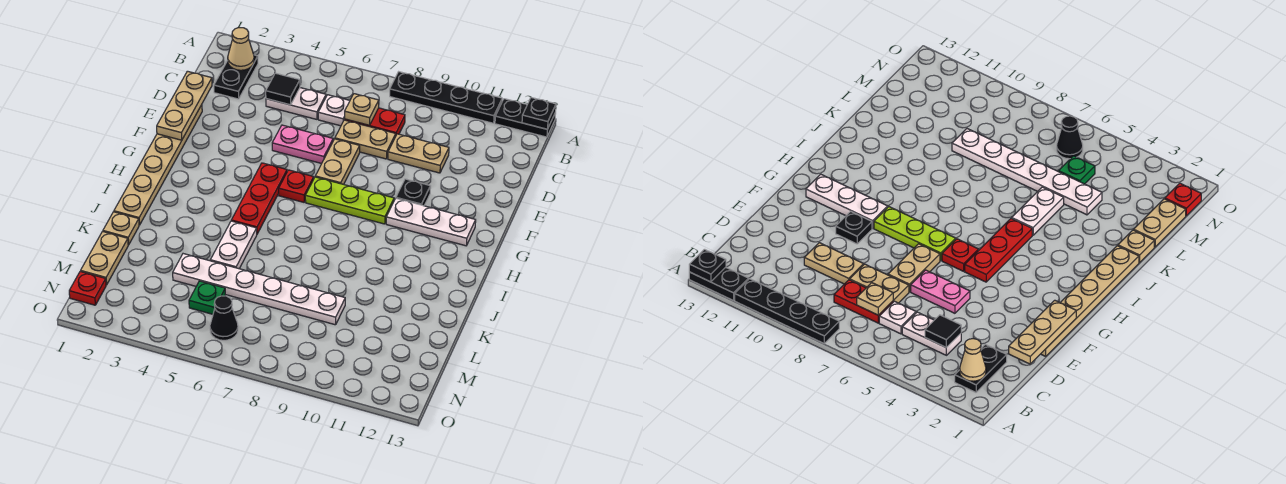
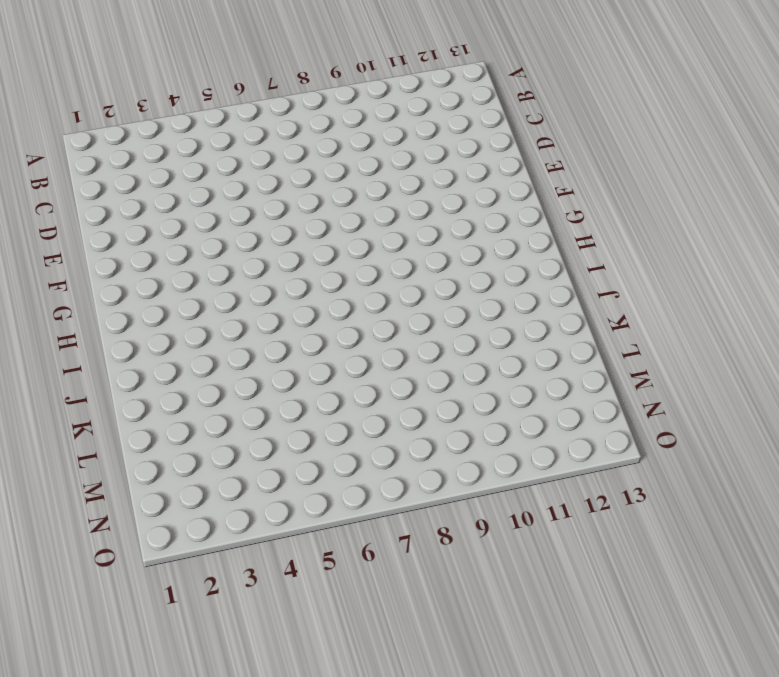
none -> black plate A8:A11 level 1
none -> black plate A12:A13 level 1
none -> black plate B2:C2 level 1

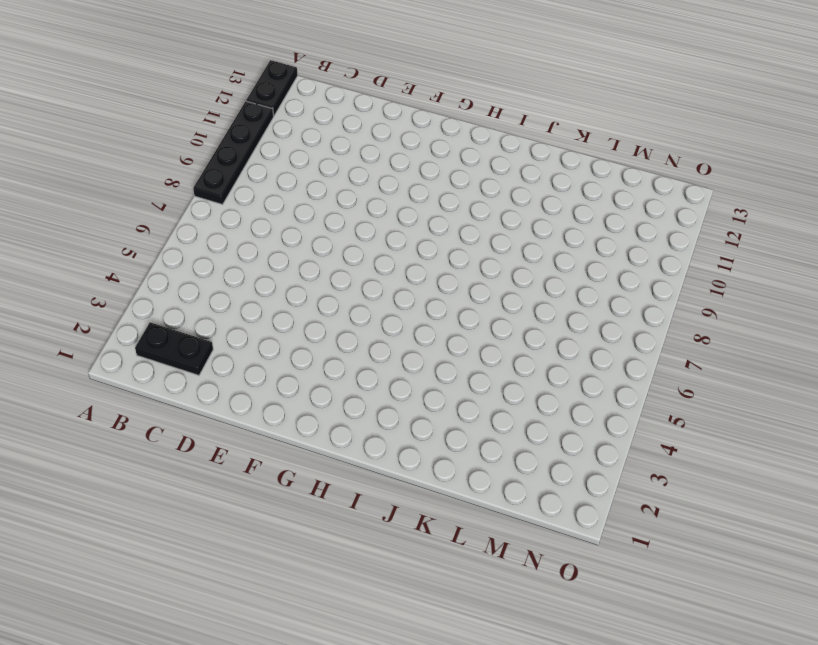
none -> white plate C4:C5 level 1
none -> white plate C6 level 1
none -> red plate C7:C8 level 1

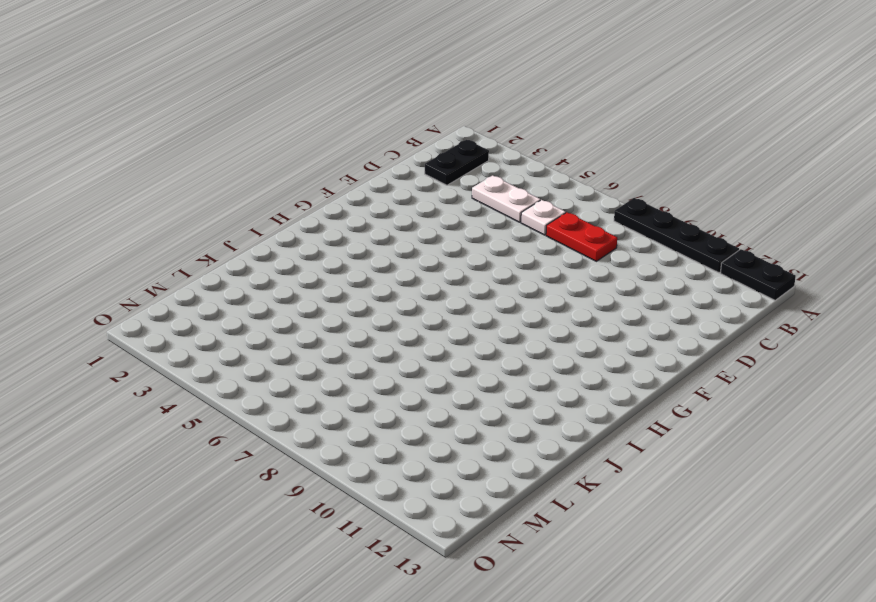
none -> tan plate D7:D8 level 1
none -> tan plate D9:D10 level 1
none -> tan plate E1:J1 level 1

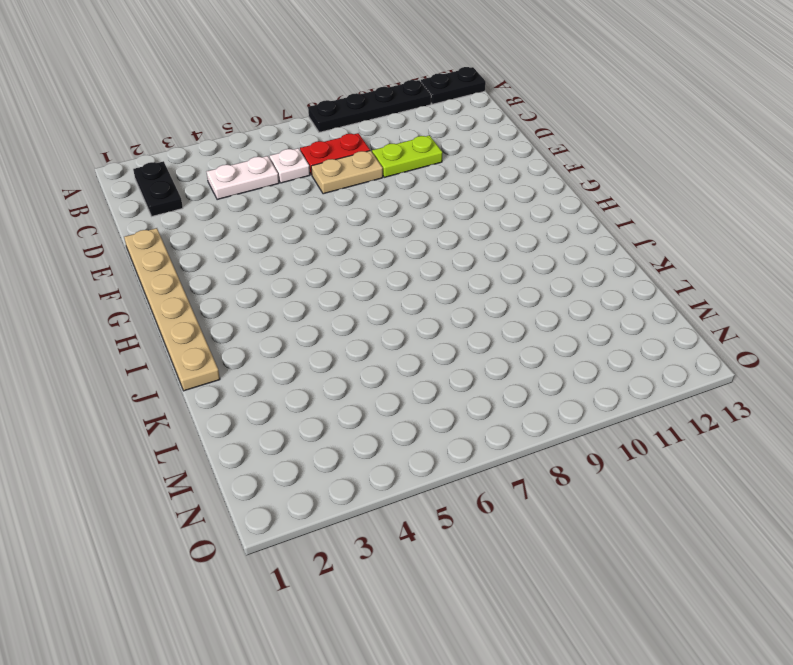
lime plate D9:D10 level 1 -> tan plate D9:D10 level 1
none -> pink plate E5:E6 level 1
none -> tan plate E7:F7 level 1
none -> black plate F10 level 1

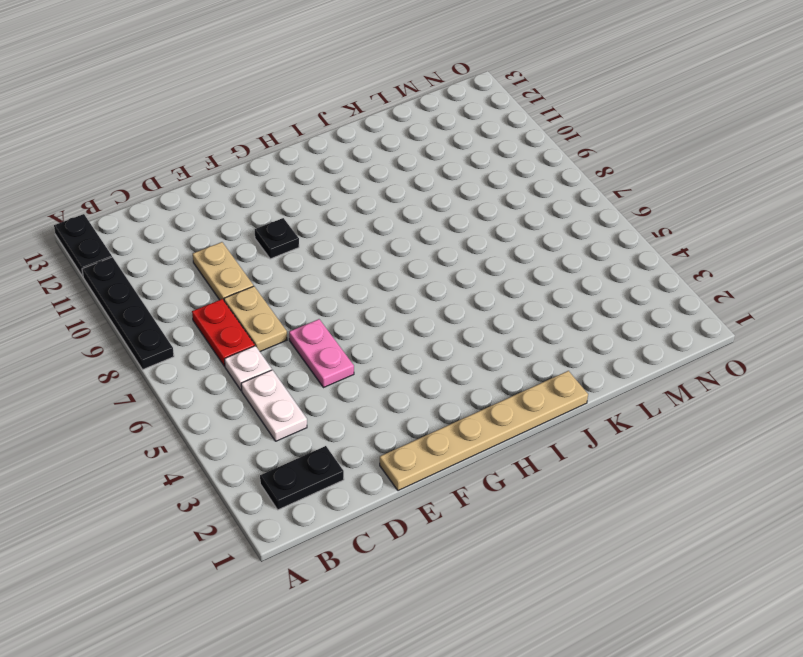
none -> tan plate E7:F7 level 1
none -> red plate G5:I5 level 1
none -> red plate G6 level 1

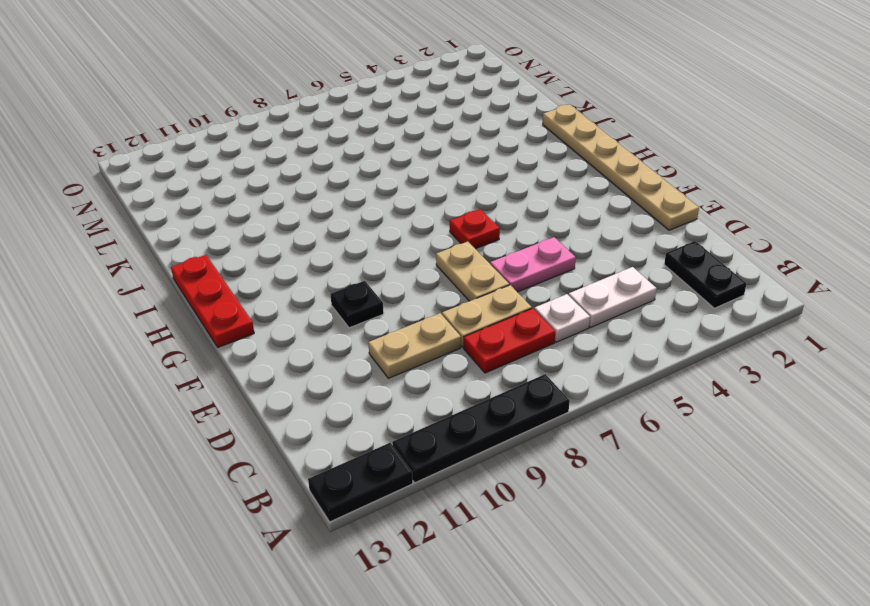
red plate G13:I13 level 1 -> red plate G5:I5 level 1
none -> lime plate G7:G9 level 1
none -> white plate G10:G12 level 1
none -> white plate J5:K5 level 1

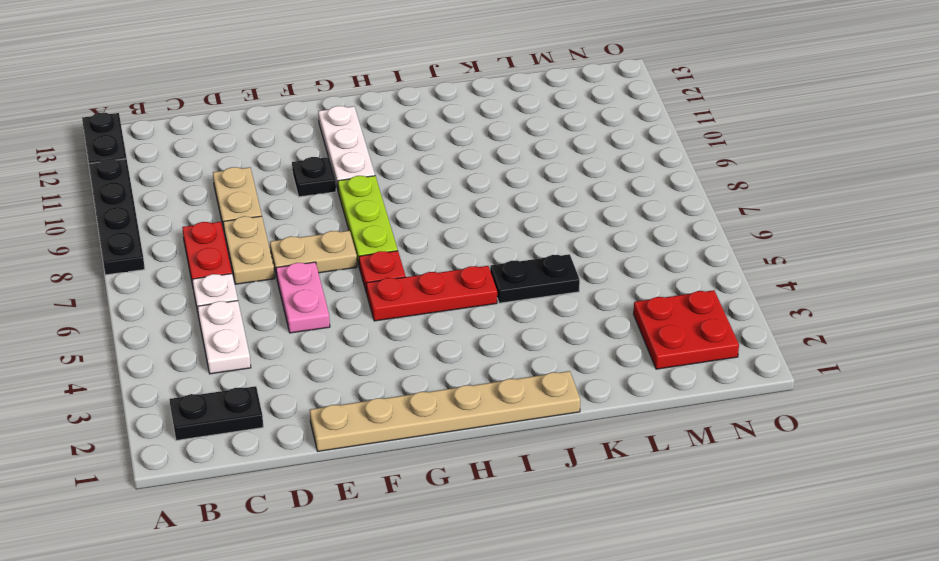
black plate J5:K5 level 1 -> white plate J5:K5 level 1
red plate M2:N3 level 1 -> none
none -> tan plate K1 level 1
none -> tan plate L1:M1 level 1
none -> white plate L4:L9 level 1

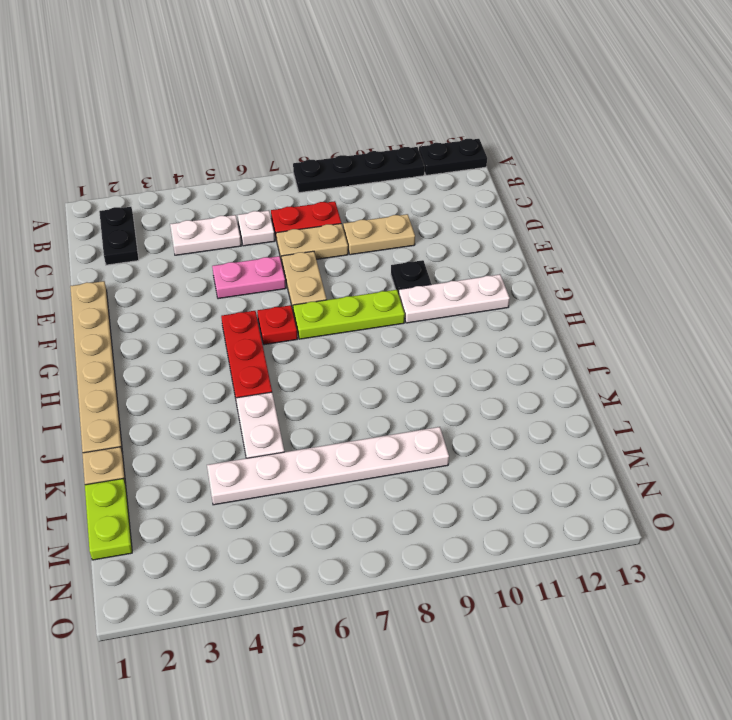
lime plate L1:M1 level 1 -> tan plate L1:M1 level 1
none -> green plate M5 level 1
none -> red plate N1 level 1
none -> black cone N6 level 1

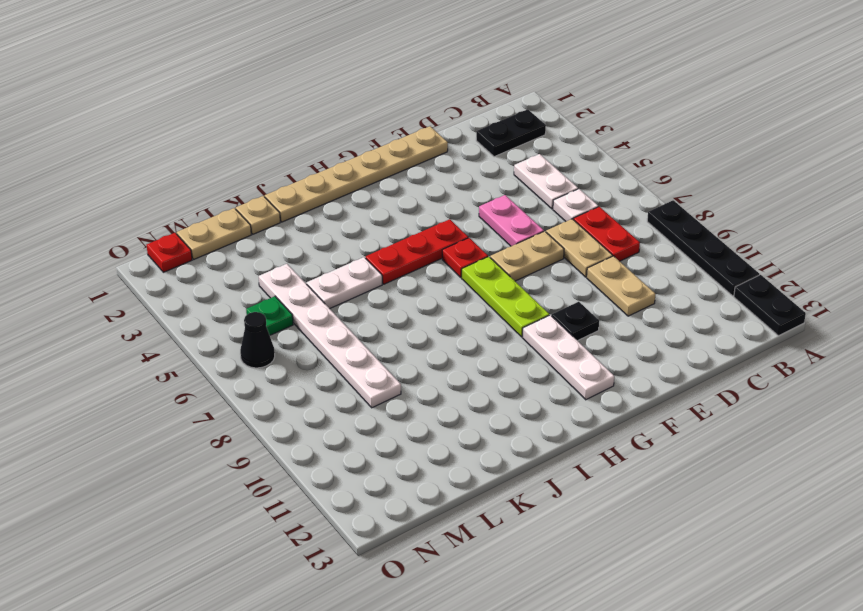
none -> black plate A13 level 2
none -> tan cone B2 level 2
none -> black tile C4 level 2

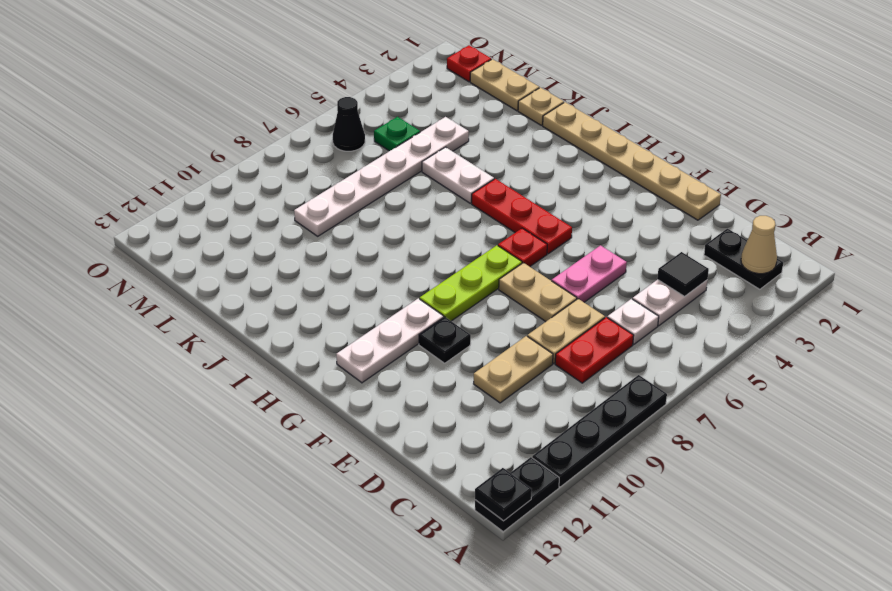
none -> tan plate C7 level 2
none -> tan plate D1:F1 level 2

